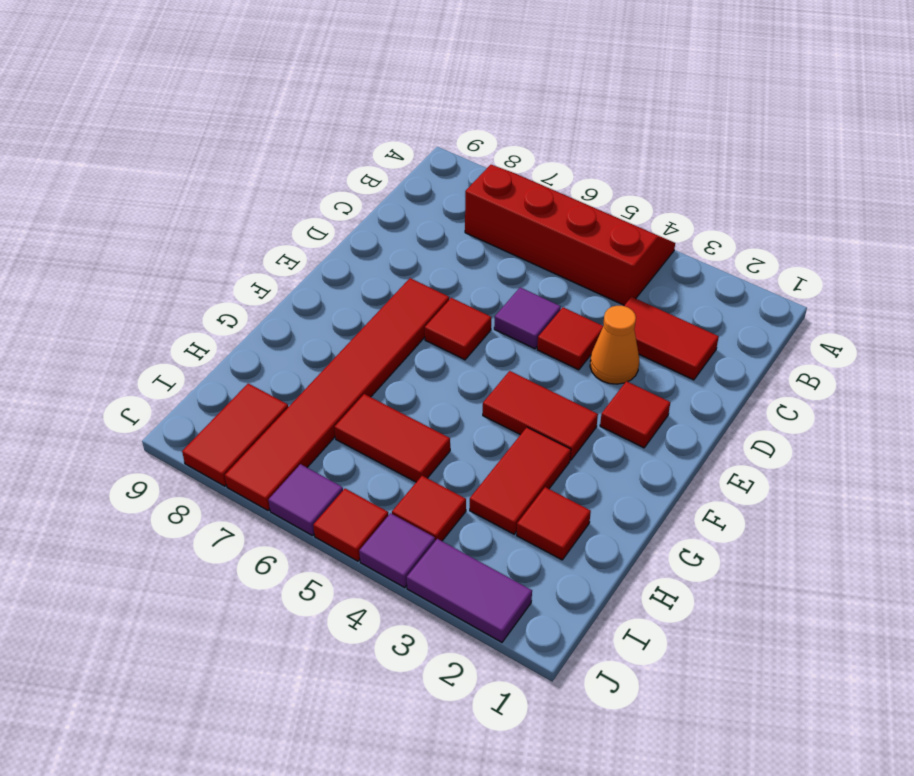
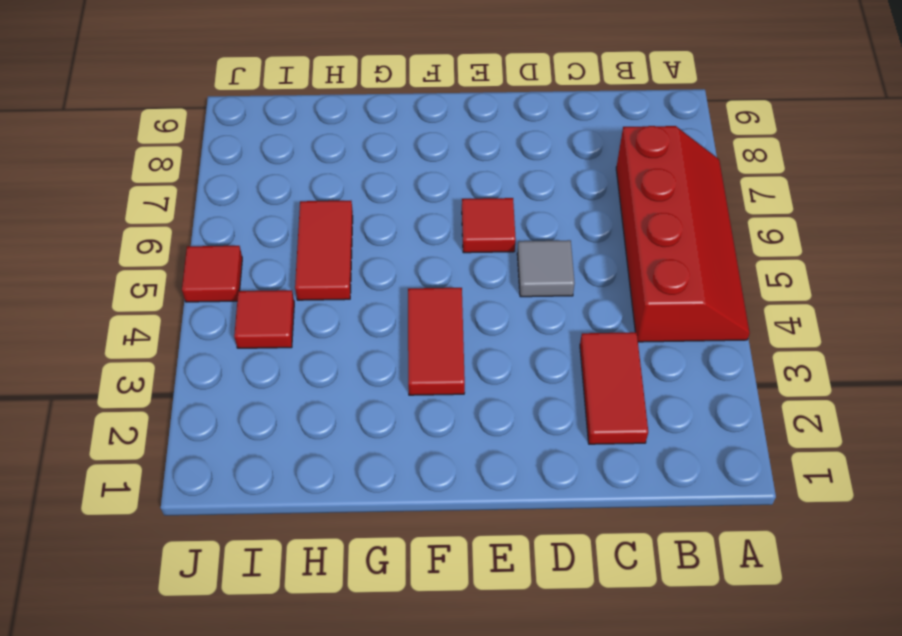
grey tile D5 level 1 -> purple tile D5 level 1
none -> orange cone D3 level 1
none -> red tile D4 level 1
none -> red tile E2 level 1

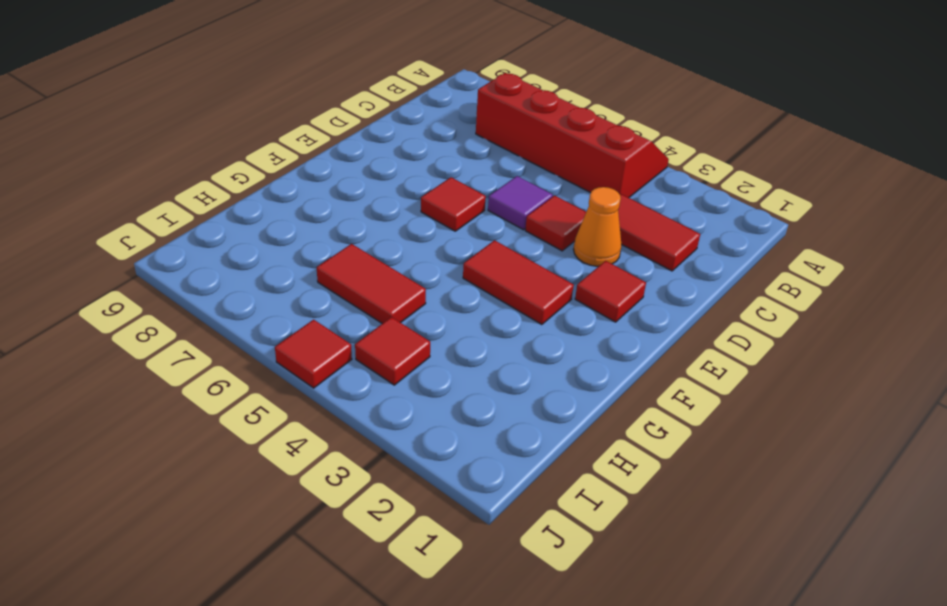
none -> red tile E7:J7 level 1
none -> red tile G3:H3 level 1
none -> red tile H2 level 1

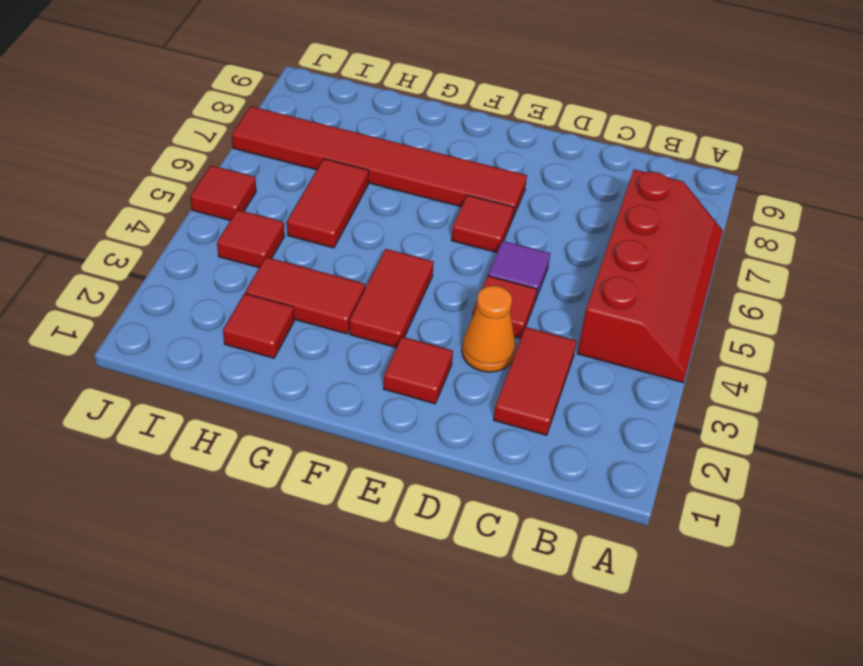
none -> red tile I8:J8 level 1
none -> purple tile J2:J3 level 1
none -> purple tile J4 level 1

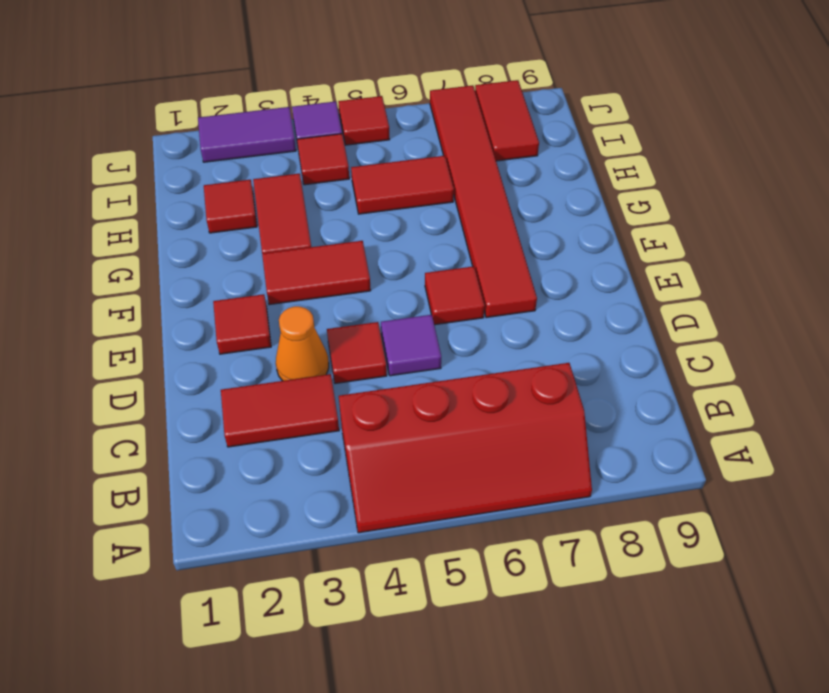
none -> purple tile J6 level 1

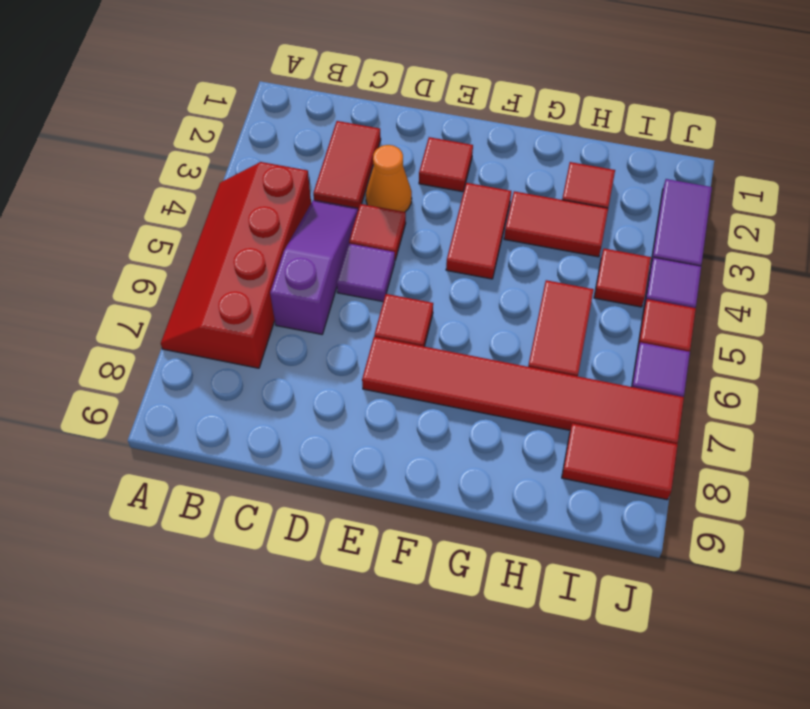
purple slope C4:C6 level 1 top 6 -> none

